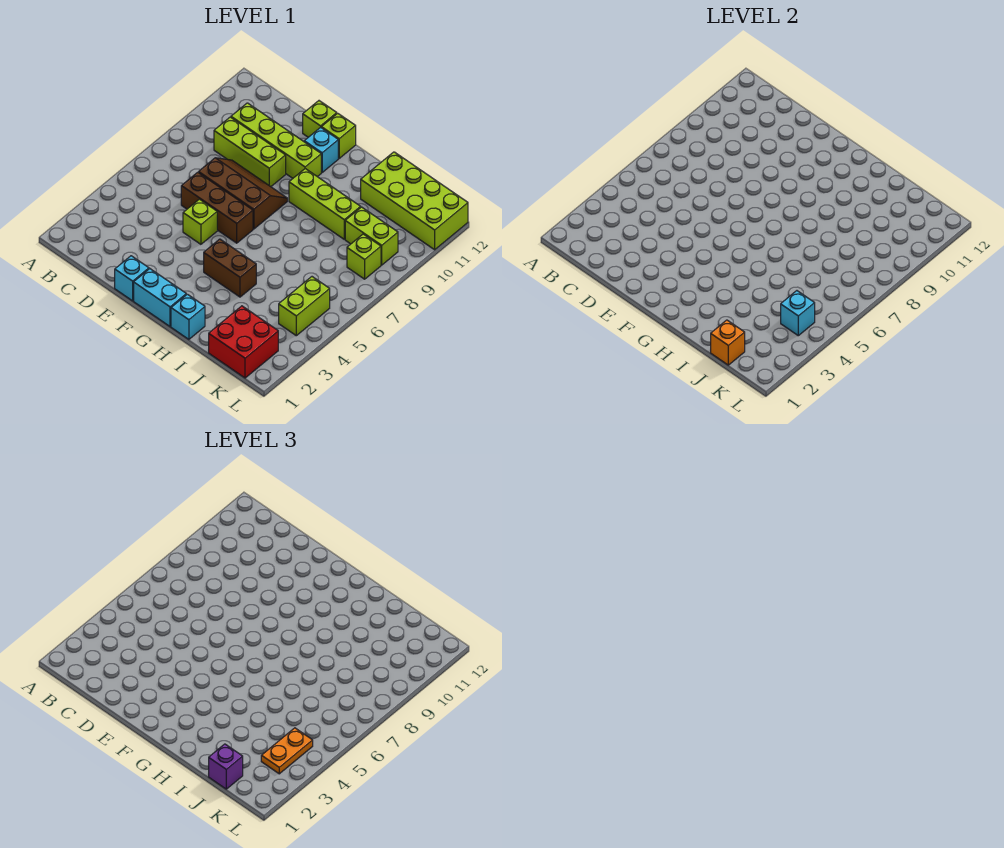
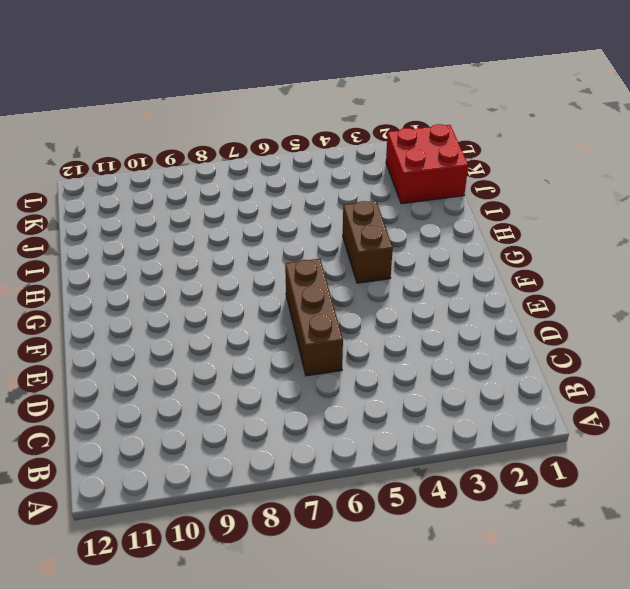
none -> lime brick C9:E9 level 1
none -> lime brick C10:F10 level 1
none -> brown slope D7:F8 level 1 top 7

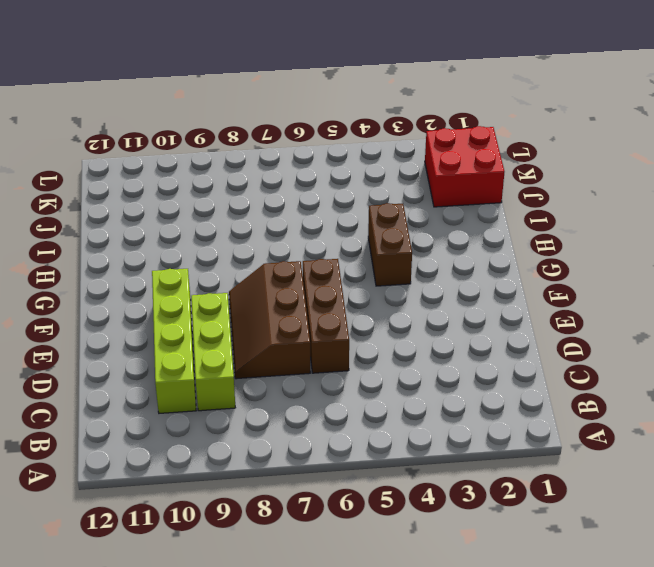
none -> cyan brick E1 level 1
none -> lime brick E5 level 1
none -> lime brick E12 level 1

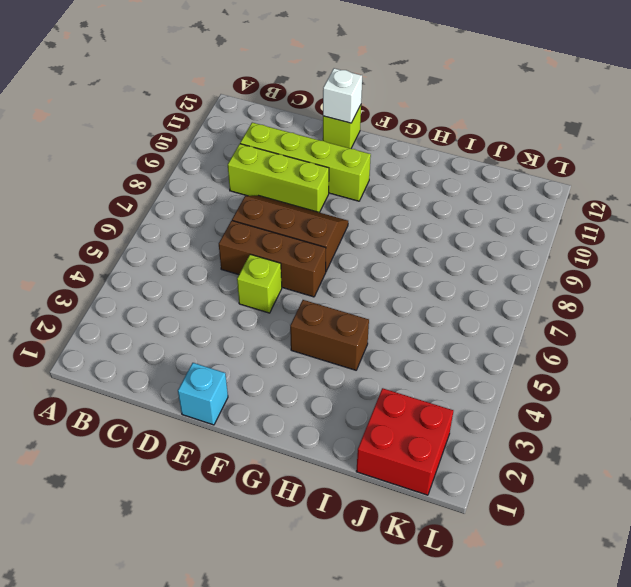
white brick E12 level 2 -> none
none -> cyan brick F1:G1 level 1
none -> cyan brick F11 level 1
none -> lime brick F12 level 1

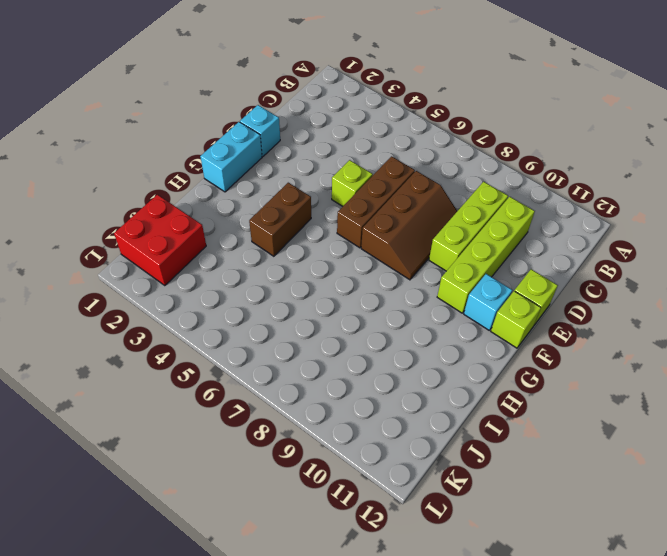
none -> lime brick G9:I9 level 1
none -> cyan brick H1 level 1
none -> lime brick I11:L12 level 1

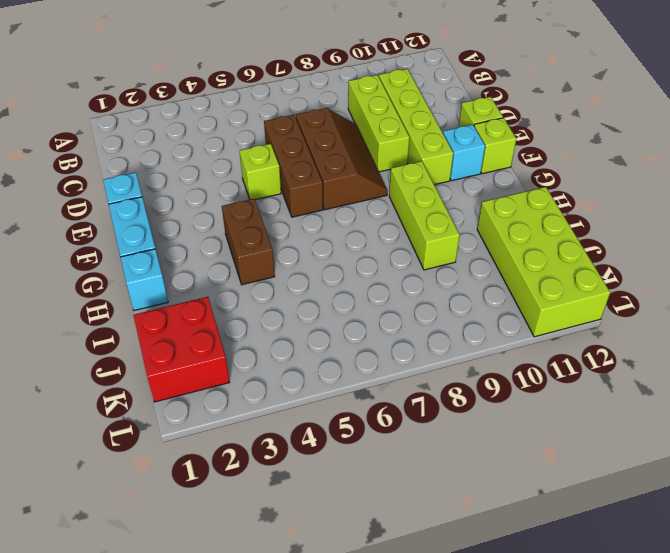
none -> lime brick J9:K9 level 1
none -> lime brick K4:K5 level 1
none -> lime brick K8 level 1

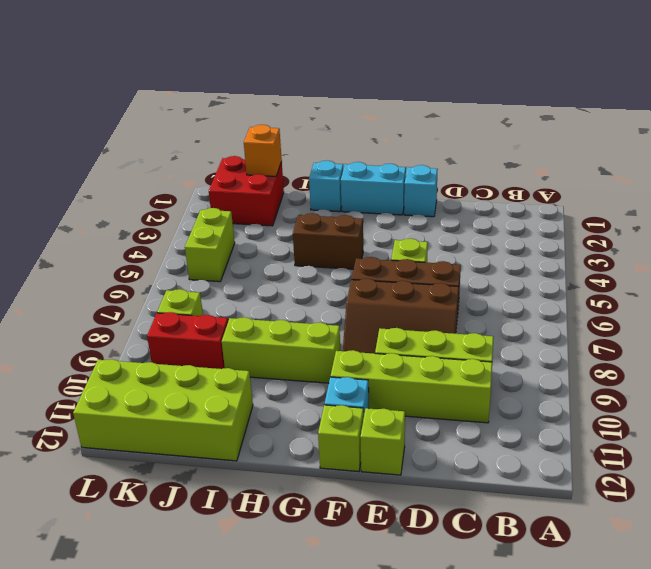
red brick J9:K9 level 1 -> lime brick J9:K9 level 1
none -> cyan brick K4 level 2
none -> purple brick J1 level 3
none -> orange plate K3:K4 level 3

